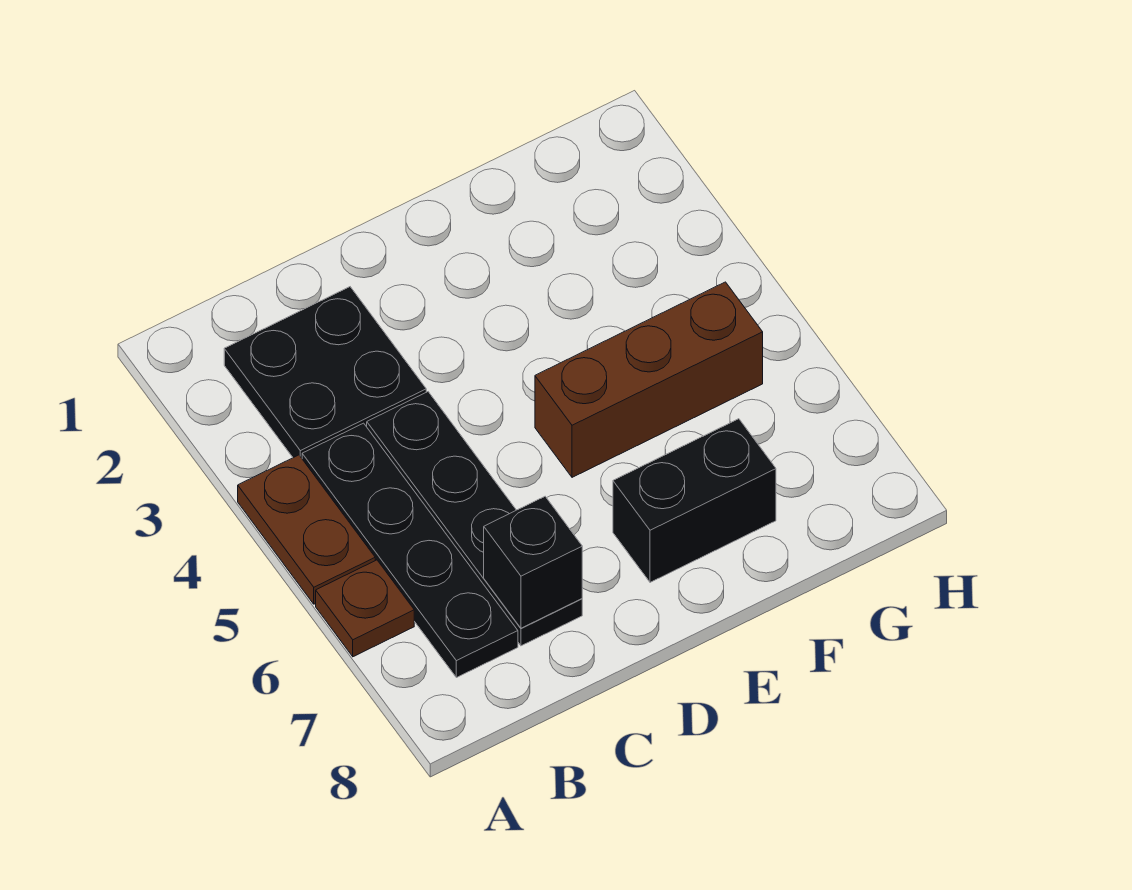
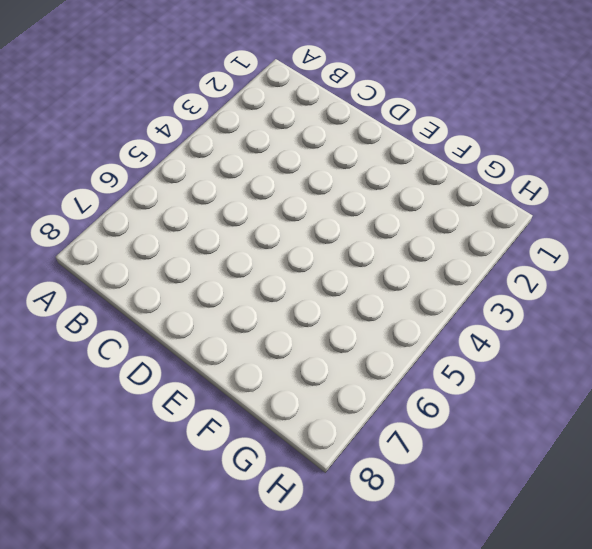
none -> brown plate A4:A5 level 1
none -> brown plate A6 level 1

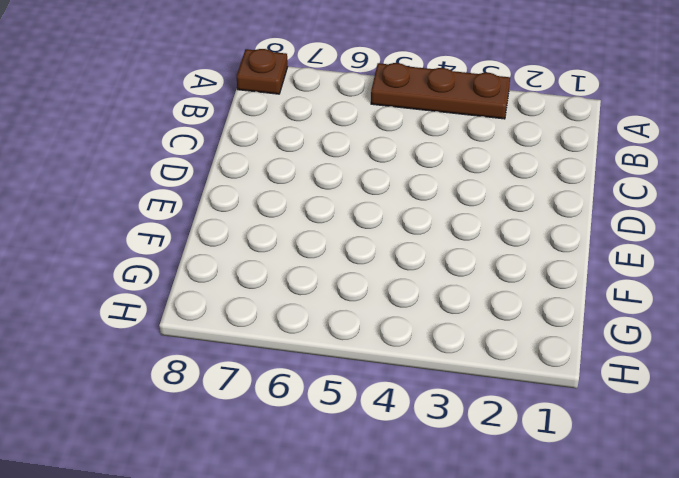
brown plate A3:A5 level 1 -> brown plate A4:A5 level 1
brown plate A8 level 1 -> brown plate A6 level 1
none -> black plate B2:C3 level 1
none -> black plate B4:B7 level 1

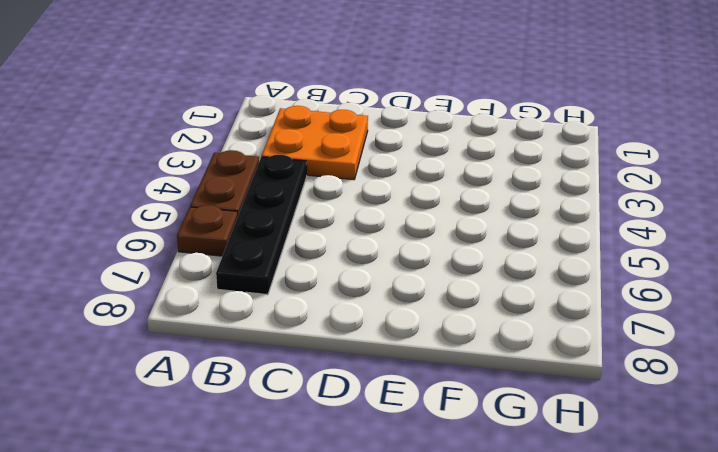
orange plate B2:C3 level 1 -> black plate B2:C3 level 1
none -> black plate C4:C7 level 1
none -> brown brick E5:G5 level 1

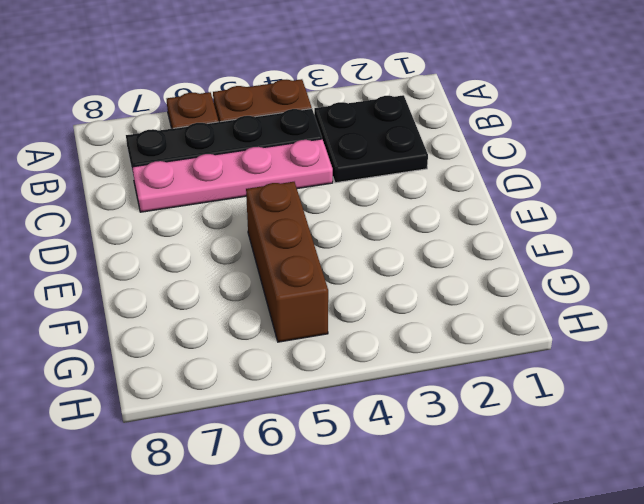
pink plate C4:C7 level 1 -> black plate C4:C7 level 1
none -> black brick E7:F7 level 1
none -> black brick C7 level 2

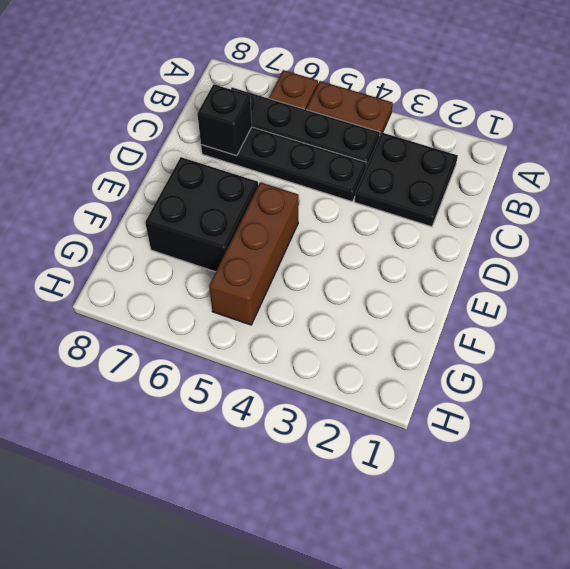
black brick E6:F7 level 1 -> black brick E7:F7 level 1

